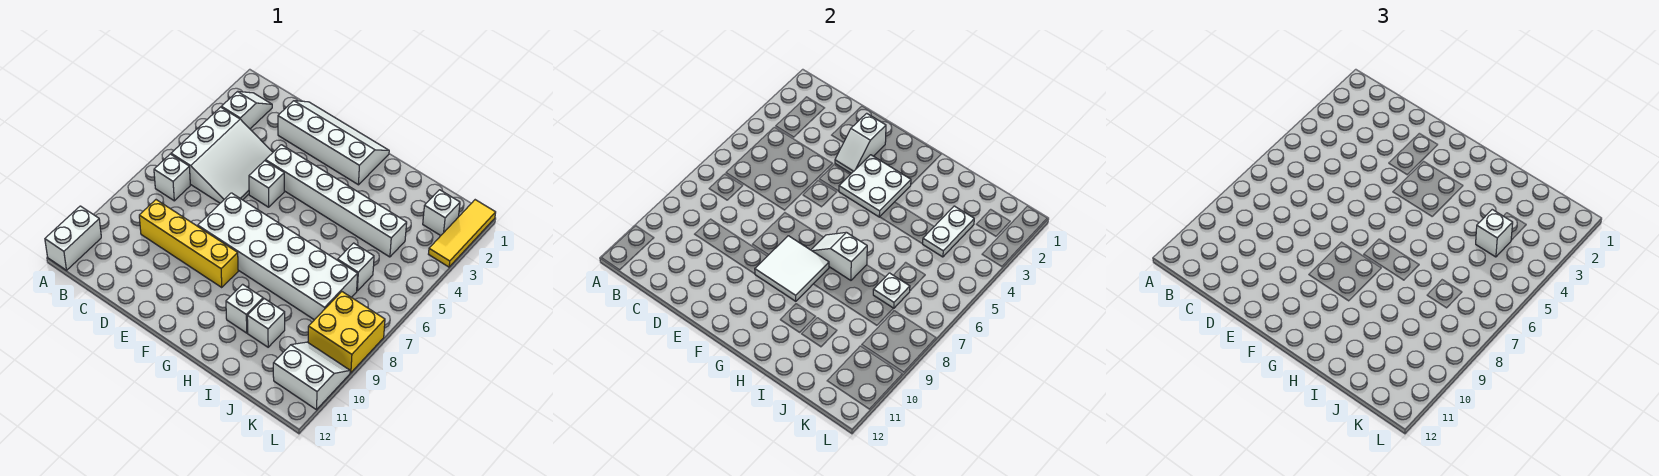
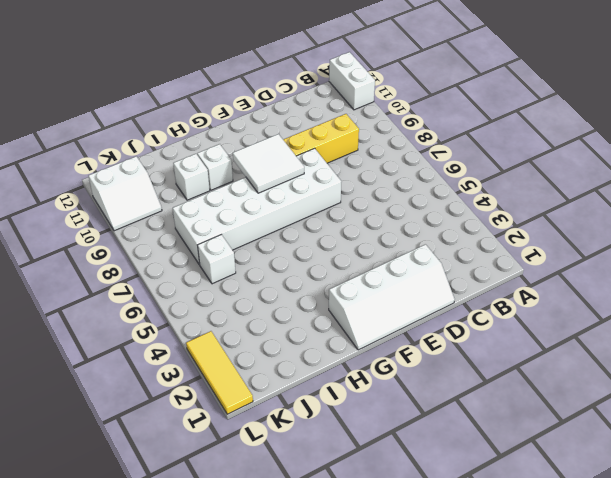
none -> white slope B2:B3 level 1 top 3
none -> white slope B4:D6 level 1 top B
none -> white brick B7 level 1

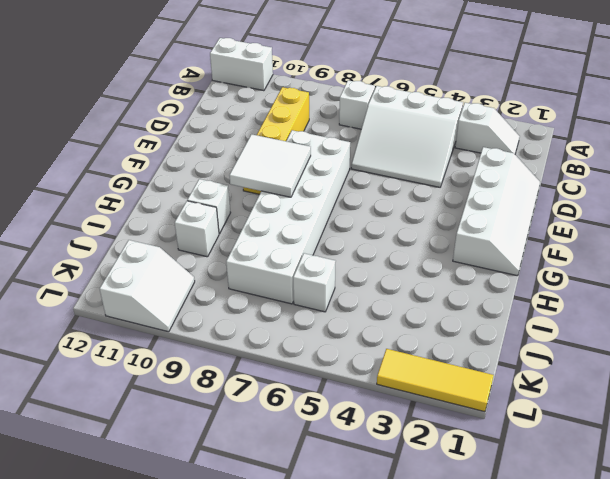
none -> white brick E4:J4 level 1
none -> white brick E5 level 1
none -> white brick K2 level 1

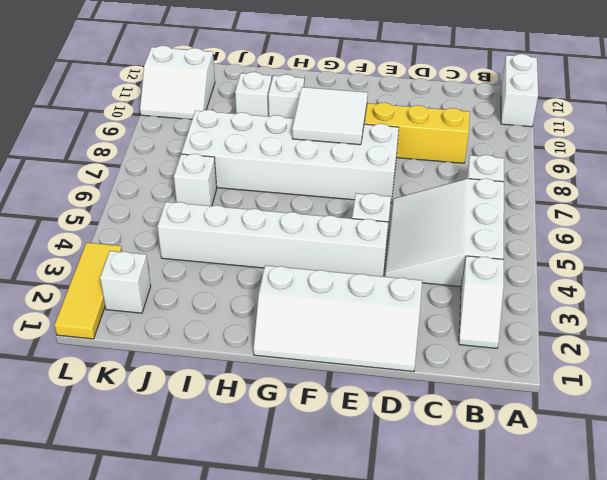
none -> yellow brick K8:L9 level 1
none -> white slope E2:E3 level 2 top 2
none -> white plate F3:G4 level 2

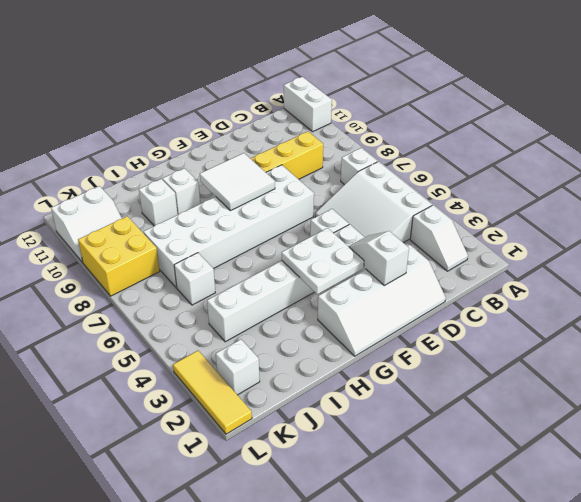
none -> white slope G7:H7 level 2 top H
none -> white plate J3:J4 level 2
none -> white plate J7 level 2

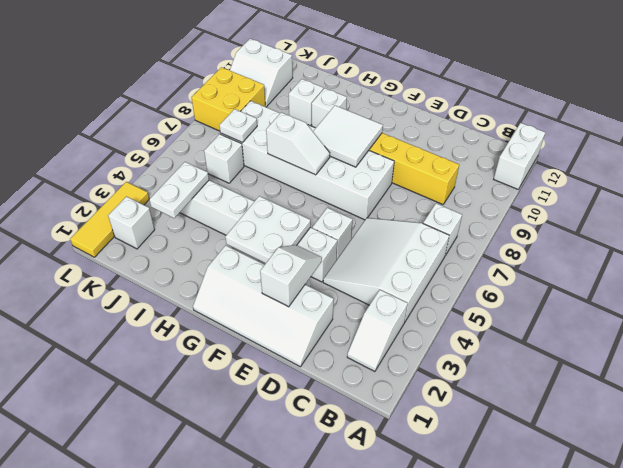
none -> white brick J4 level 3

